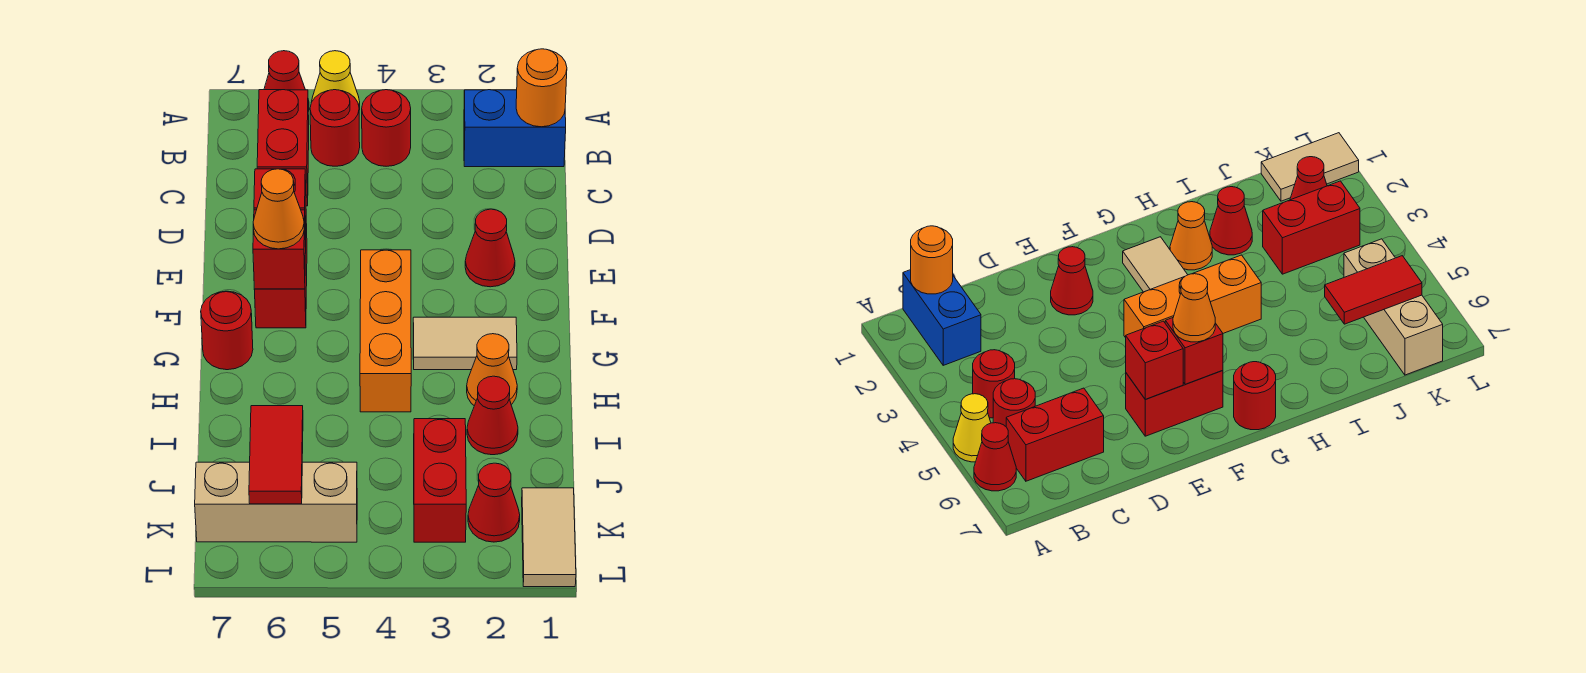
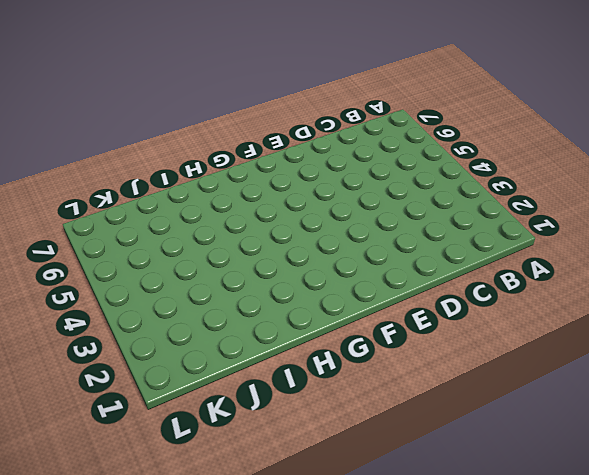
none -> yellow cone A5 level 1
none -> red cone A6 level 1
none -> blue brick B1:B2 level 1

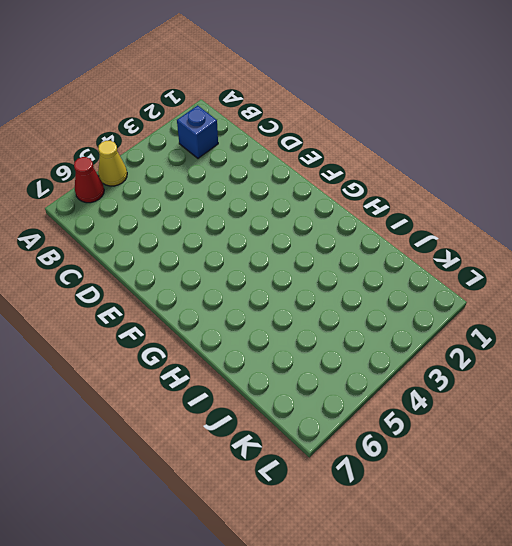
blue brick B2 level 1 -> blue brick B1:B2 level 1
none -> red round brick B4 level 1
none -> red round brick B5 level 1
none -> red brick B6:C6 level 1

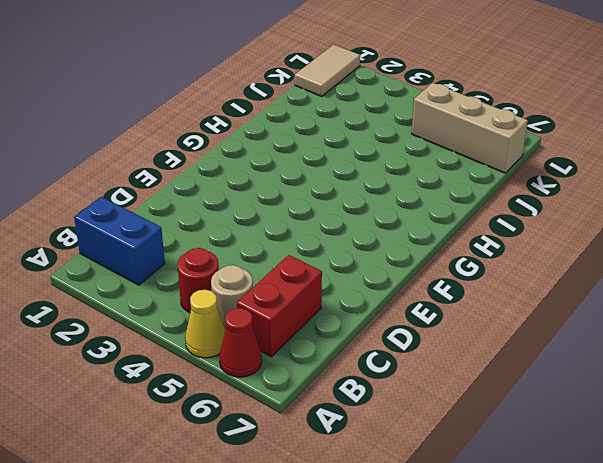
tan round brick B5 level 1 -> red round brick B5 level 1
none -> red cone E2 level 1
none -> red brick E6:F6 level 1
none -> orange brick F4:H4 level 1

